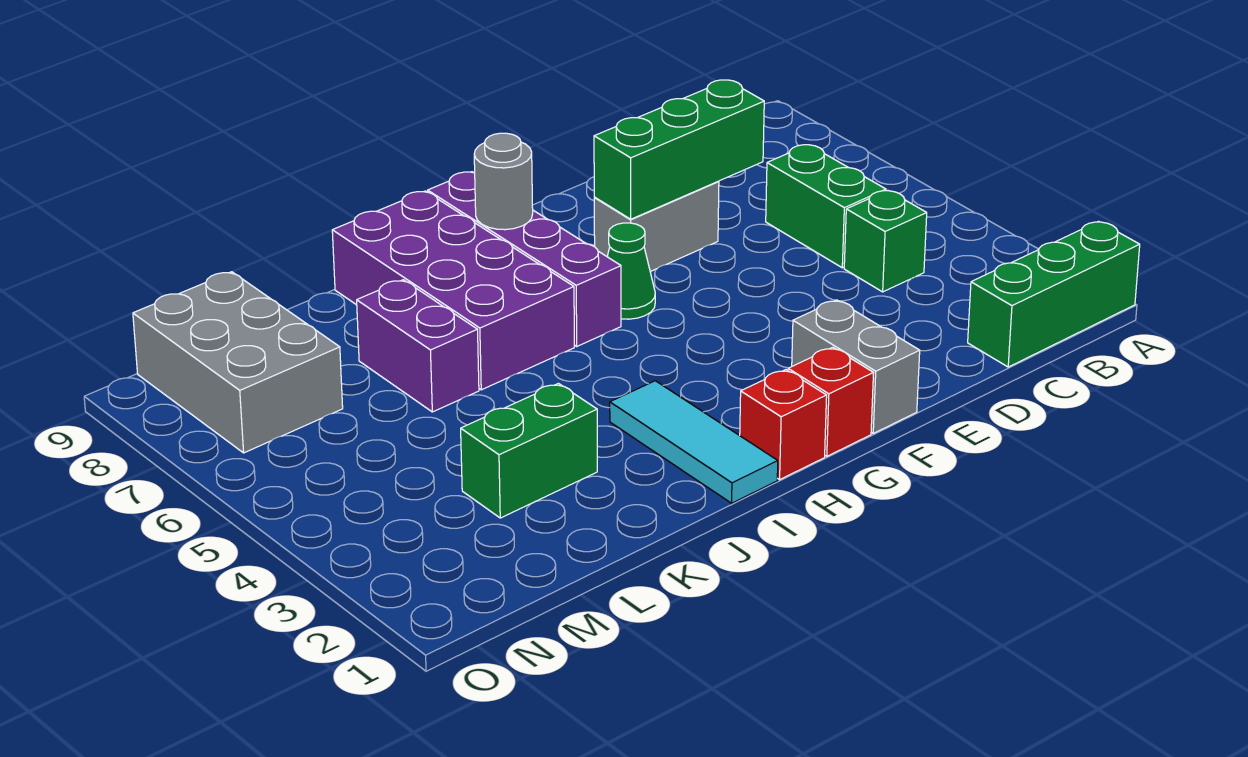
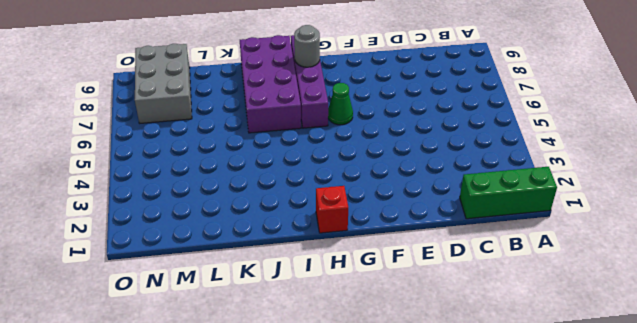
none -> green brick C4 level 1
none -> green brick C5:C6 level 1
none -> grey brick E7:F7 level 1

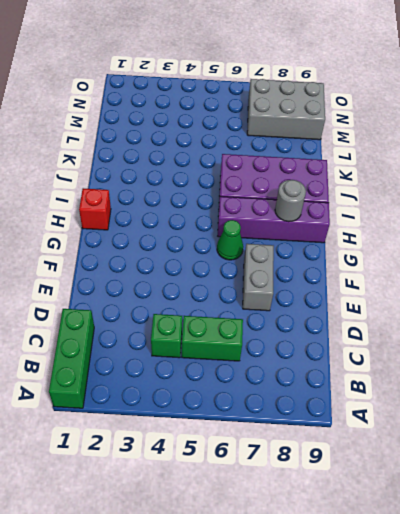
none -> grey brick F1:F2 level 1
none -> red brick G1 level 1
none -> cyan tile I1:I3 level 1

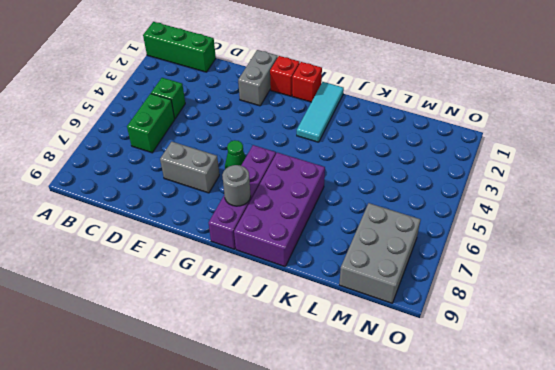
none -> green brick K3:L3 level 1
none -> purple brick K6:K7 level 1
none -> green brick D7:F7 level 2

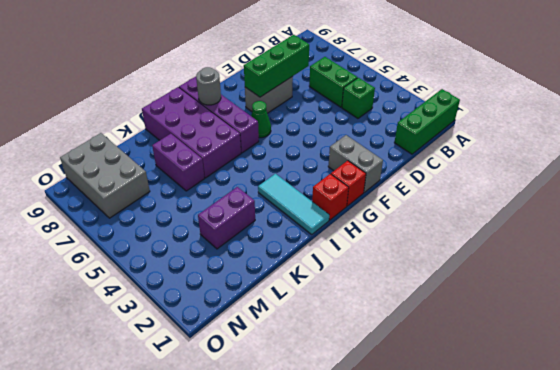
purple brick K3:L3 level 1 -> green brick K3:L3 level 1

